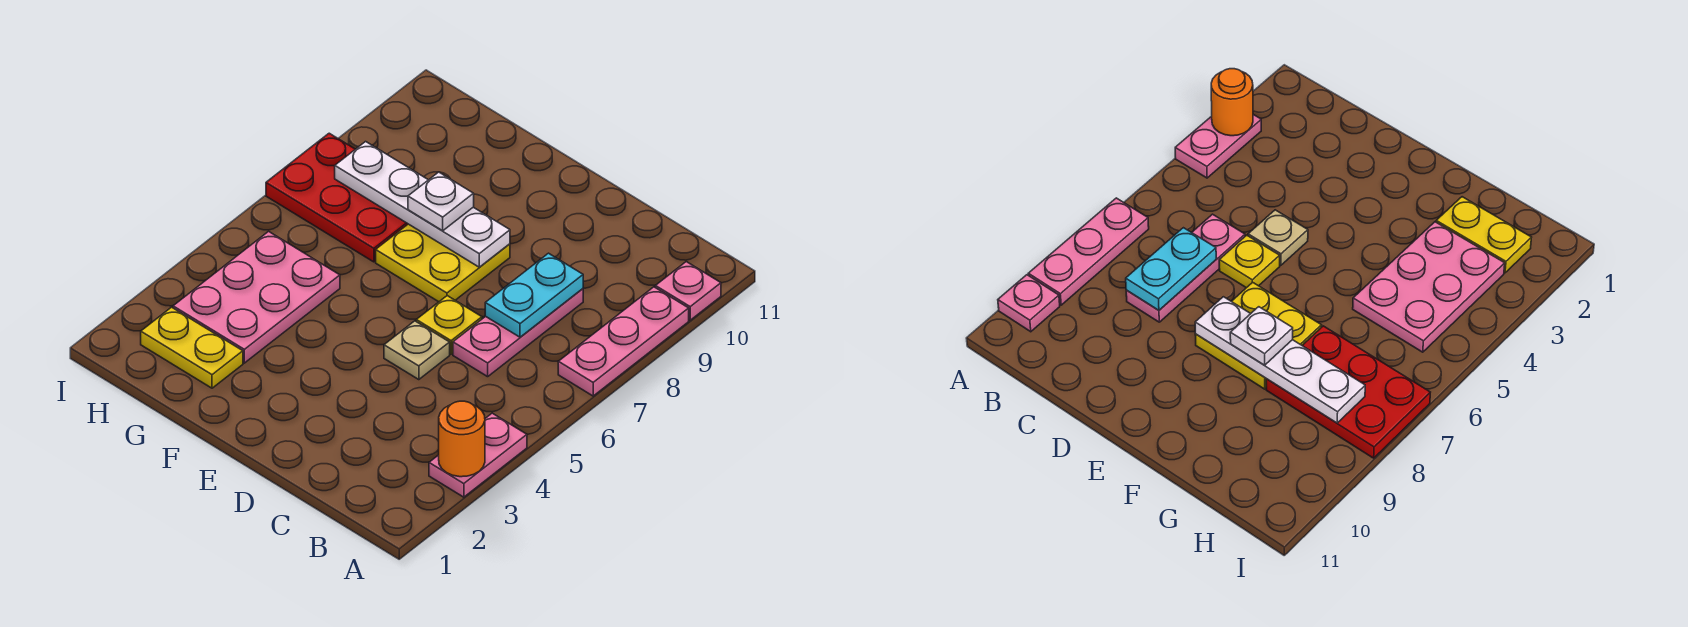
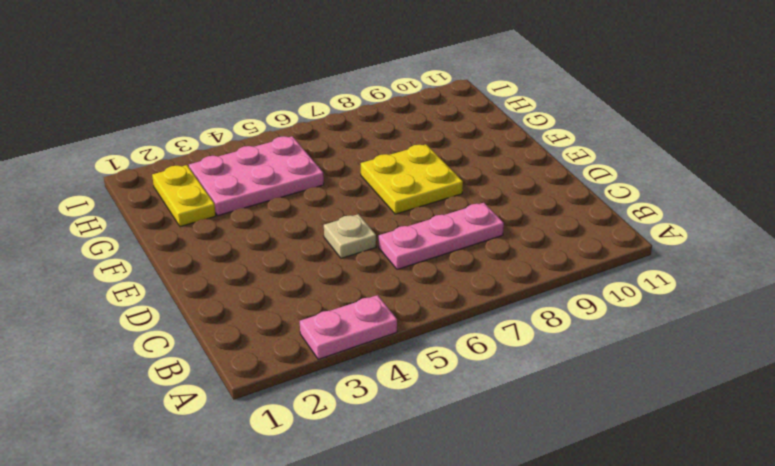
none -> pink plate A7:A9 level 1
none -> pink plate A10 level 1
none -> yellow plate D6 level 1

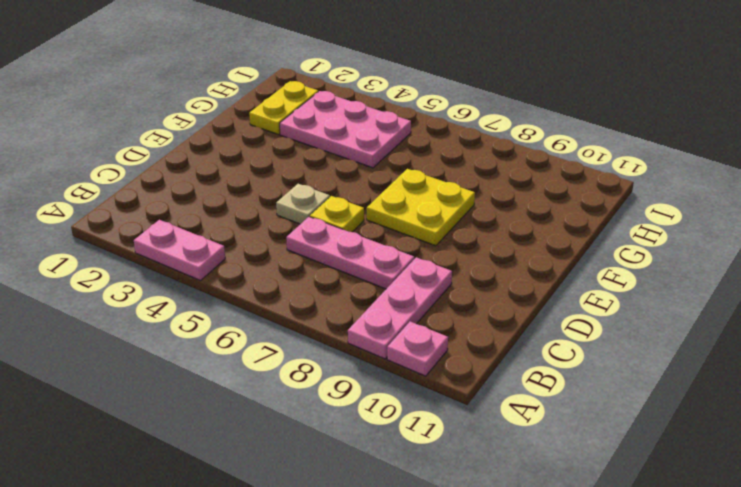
pink plate A9:C9 level 1 -> pink plate A7:A9 level 1
none -> red plate G7:I8 level 1
none -> orange round brick A3 level 2
none -> cyan plate C7:C8 level 2

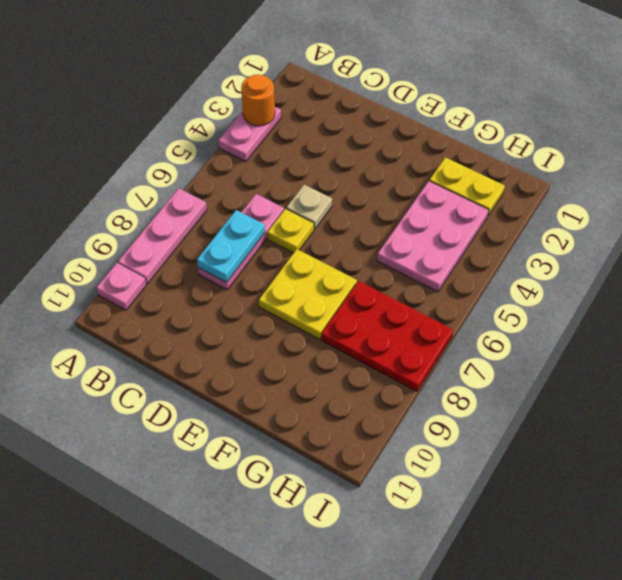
none -> white plate E8:H8 level 2
none -> white plate F8 level 3

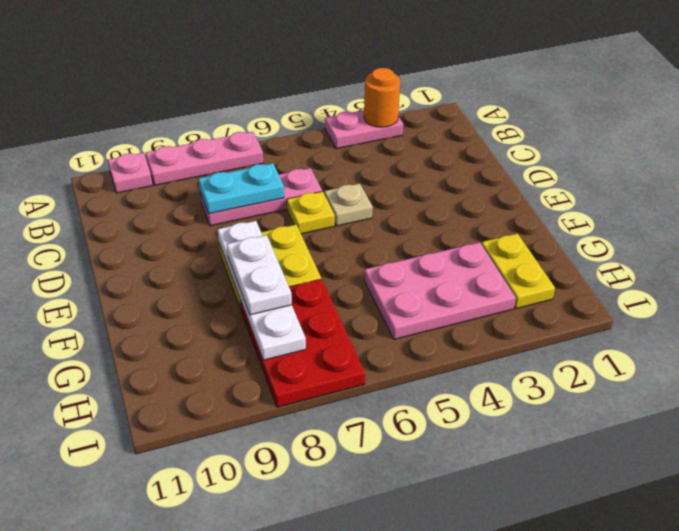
white plate F8:G8 level 3 -> white plate F8 level 3

